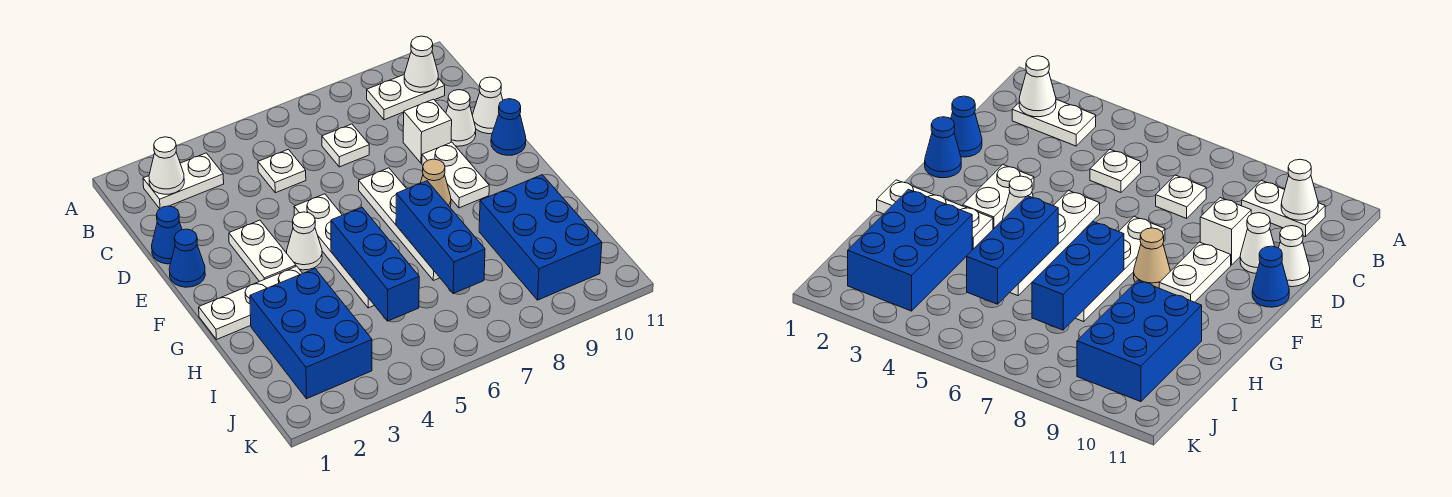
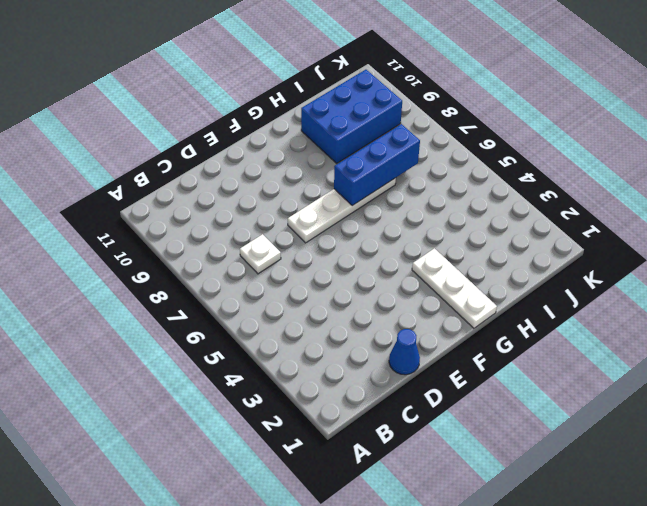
none -> white plate B2:B3 level 1
none -> white plate B9:B10 level 1
none -> white plate C5 level 1

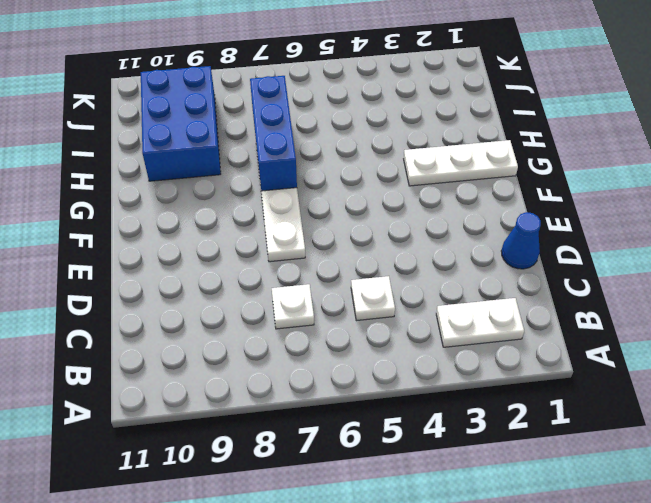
none -> white plate B9:B10 level 1
none -> white brick D9 level 1
none -> white cone D10 level 1

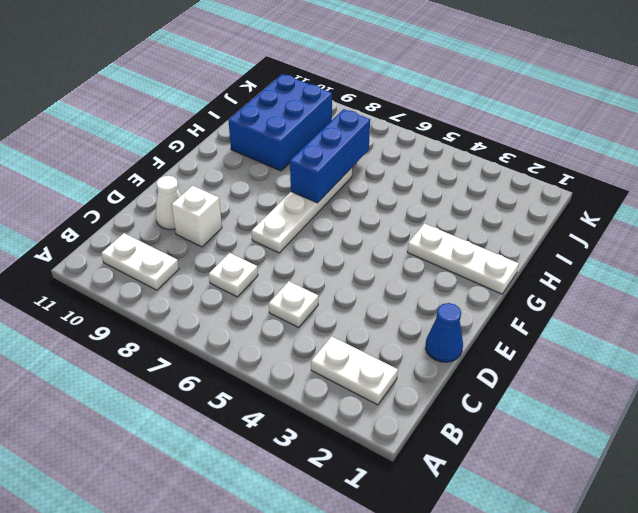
none -> white cone D11 level 1
none -> blue cone E1 level 1
none -> white plate E3:F3 level 1

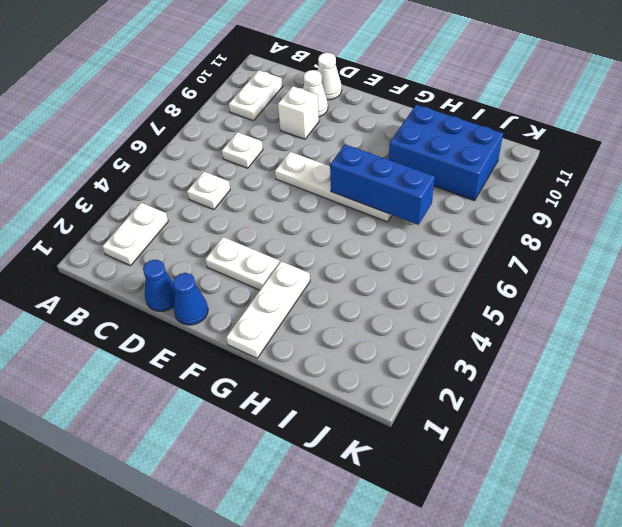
none -> white plate E5:H5 level 1
none -> white plate E9:F9 level 1
none -> blue cone E11 level 1

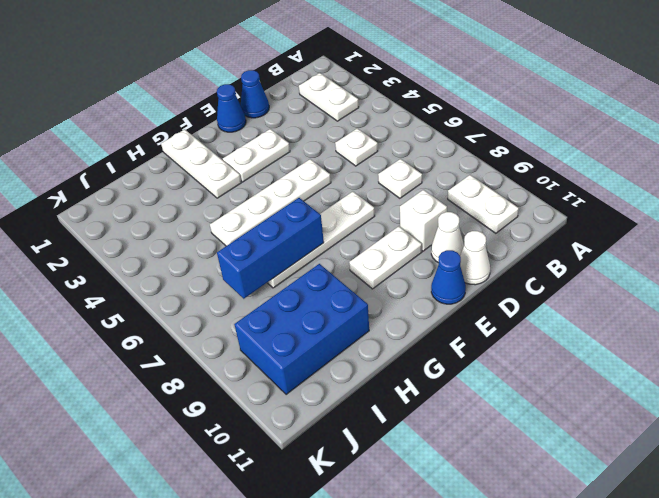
none -> white cone F4 level 1
none -> tan cone F8 level 1
none -> blue brick H2:J3 level 1

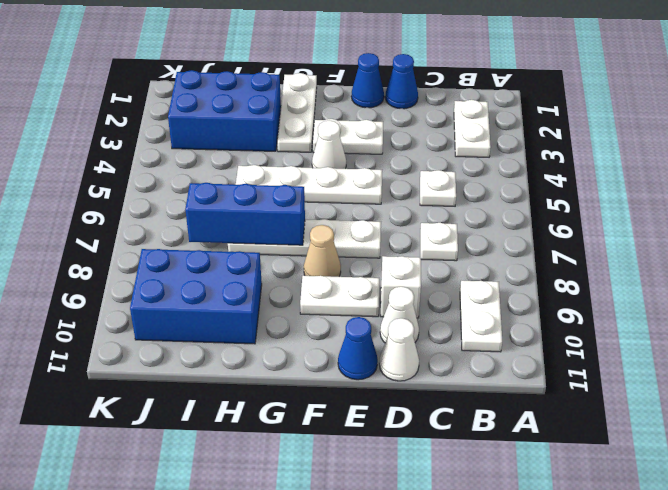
none -> white cone B2 level 2
none -> white cone B10 level 2
none -> blue brick G5:I5 level 2

